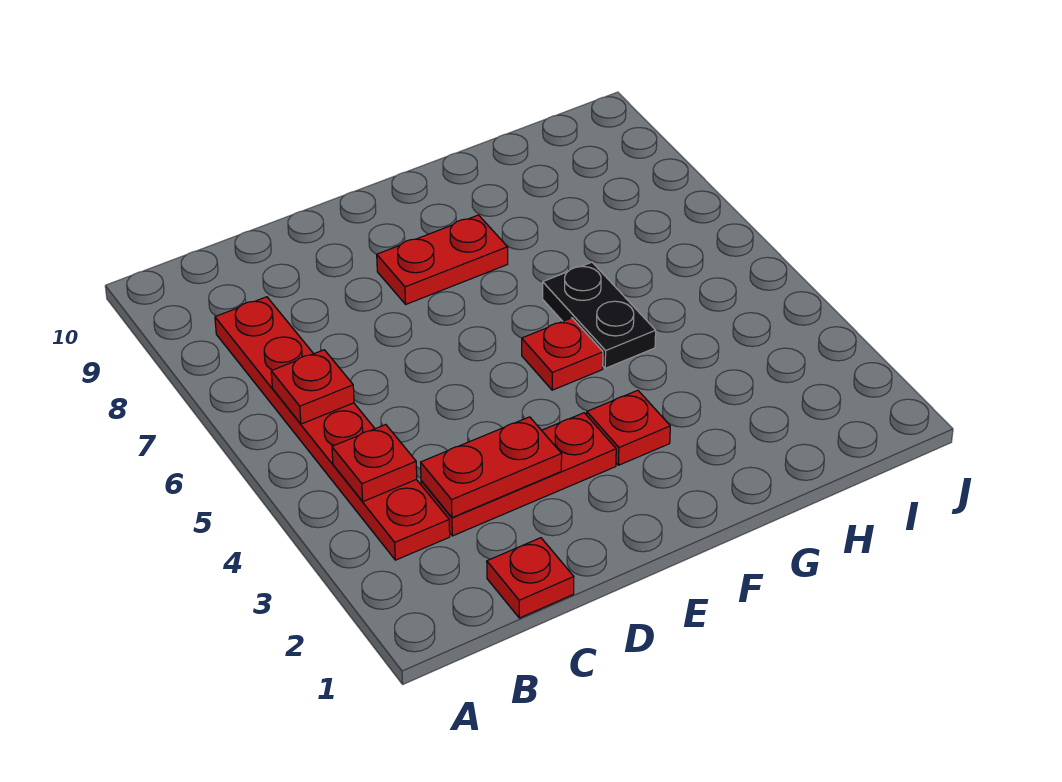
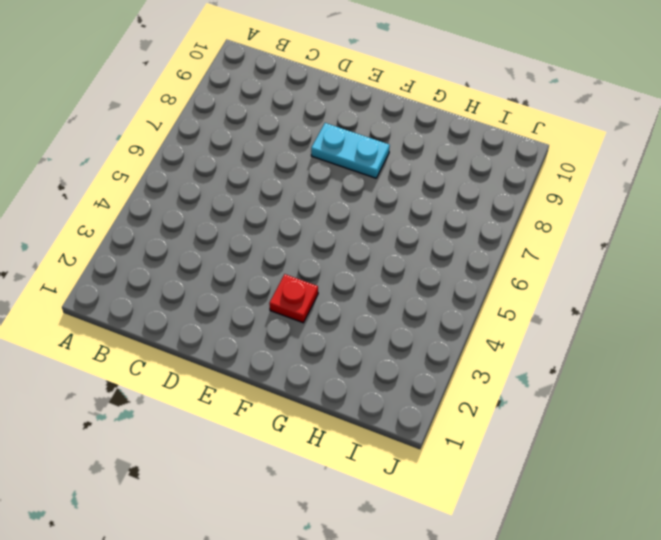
cyan plate E8:F8 level 1 -> red plate E8:F8 level 1
none -> red plate B3:B8 level 1
none -> red plate C1 level 1

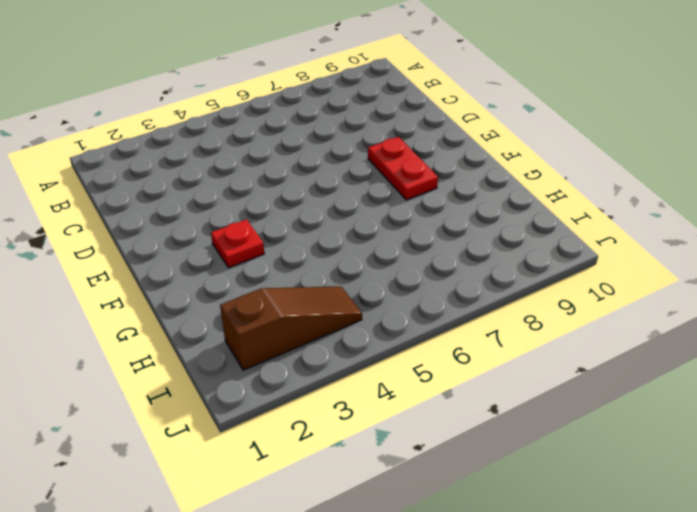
brown slope I2:I4 level 1 top 2 -> none
none -> red plate B3:B8 level 1
none -> red plate C1 level 1

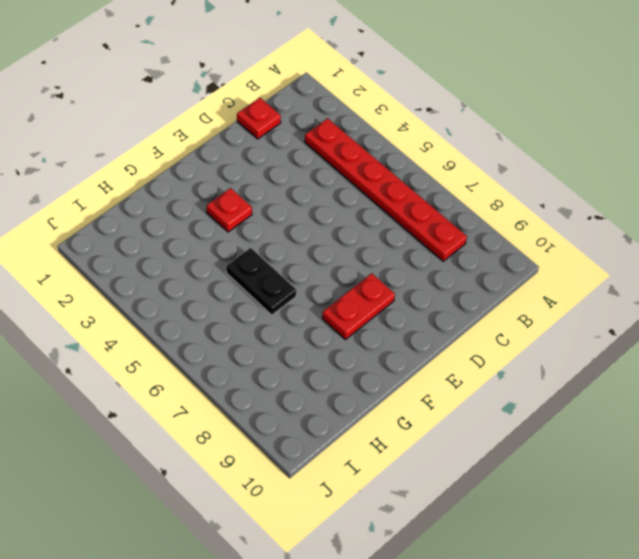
none -> red plate C3:E3 level 1
none -> red plate F5 level 1

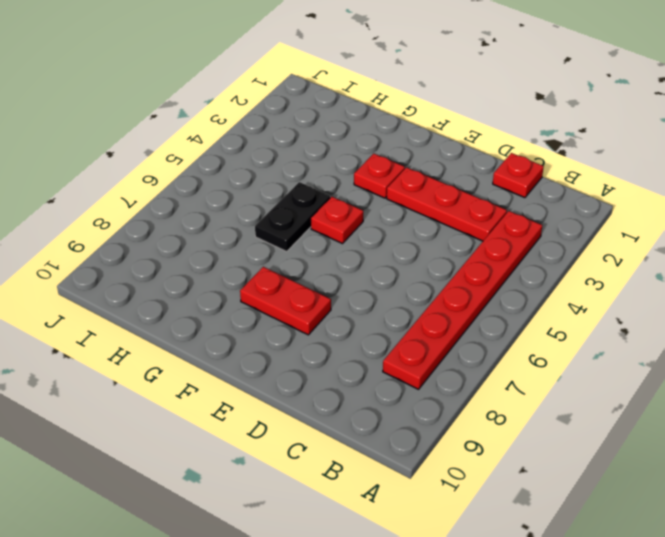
none -> red plate B4 level 2
none -> red plate B6 level 2

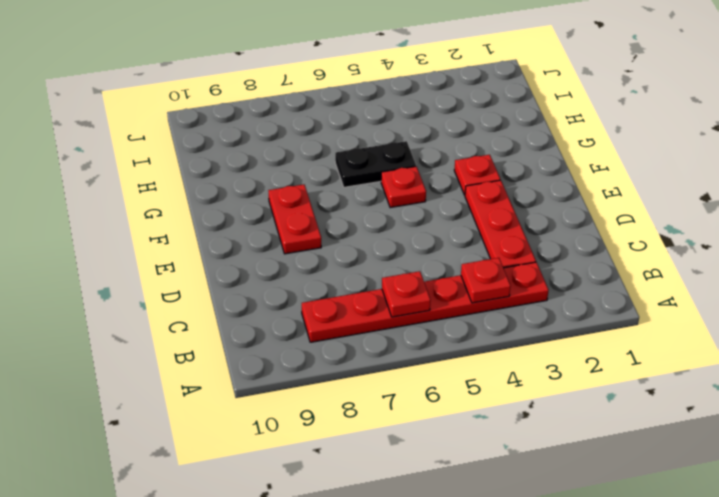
none -> red plate C1 level 1
none -> red plate C3:D3 level 2

